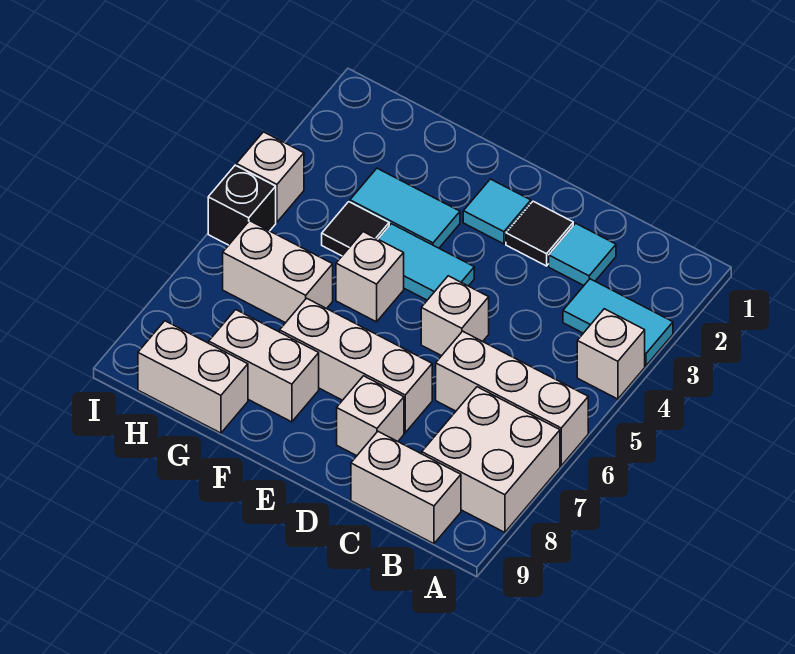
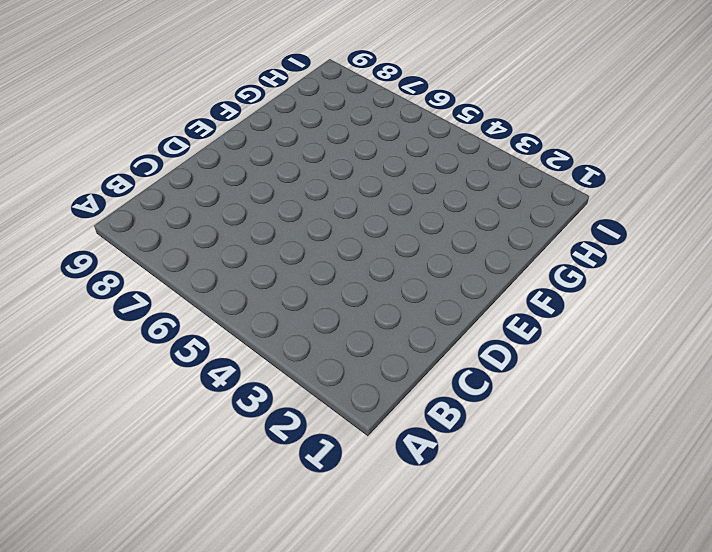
none -> cyan tile A3:B3 level 1
none -> white brick A4 level 1
none -> white brick A6:C6 level 1

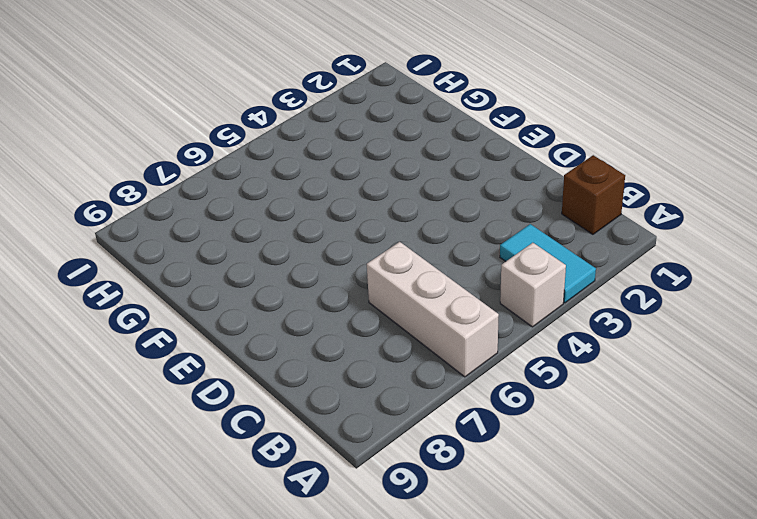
brown brick B1 level 1 -> none
none -> white brick A7:B8 level 1
none -> white brick B9:C9 level 1
none -> cyan tile C2 level 1

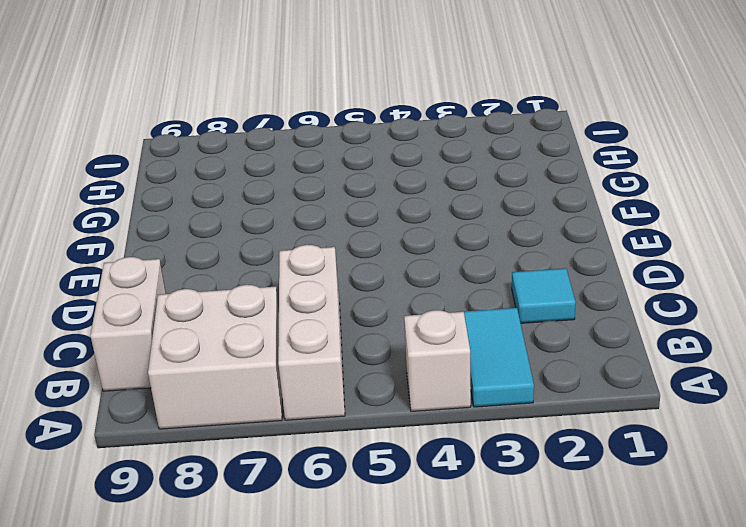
none -> black tile D2 level 1
none -> white brick D5 level 1
none -> white brick D7:F7 level 1

